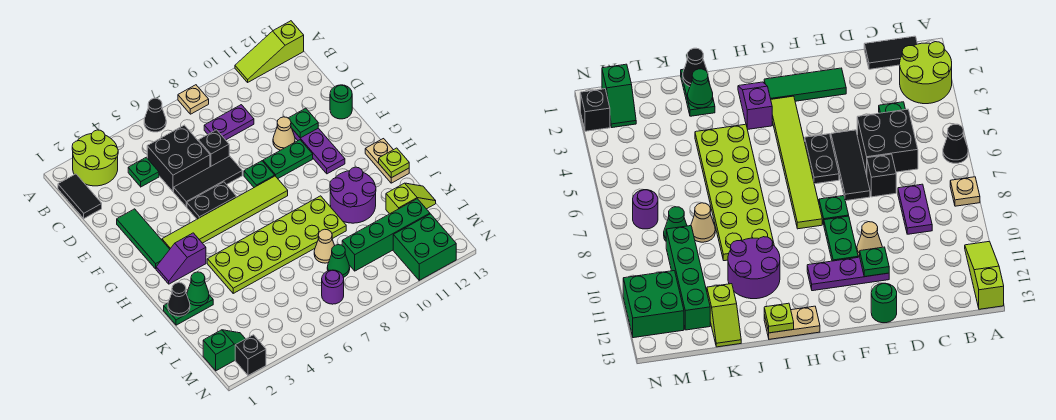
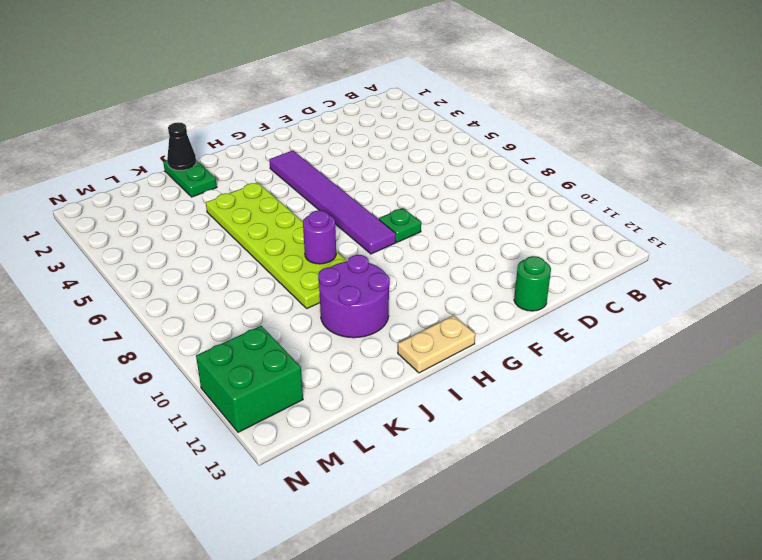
purple tile G3:G8 level 1 -> lime tile G3:G8 level 1
purple round brick I8 level 2 -> purple round brick M7 level 1
none -> lime round brick A2:B3 level 1
none -> black cone A6 level 1
none -> tan plate A8 level 1
none -> lime slope A11:A13 level 1 top 13

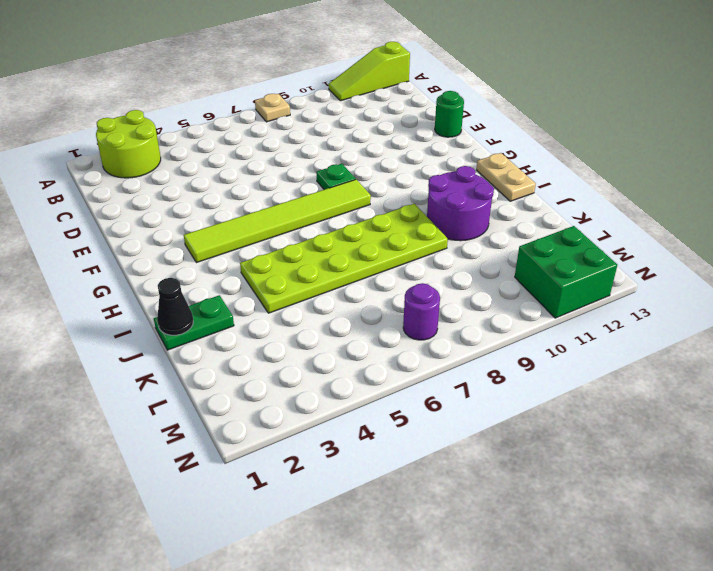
none -> black cone A6 level 1
none -> black tile B1:C1 level 1
none -> green plate C4 level 1
none -> black brick C5:D6 level 1

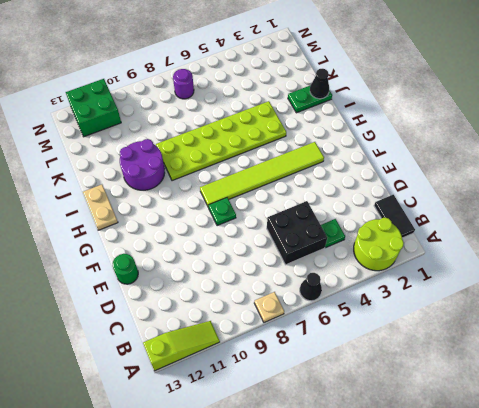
none -> purple plate C8:C9 level 1
none -> black brick D7 level 1
none -> green tile E2:G2 level 1
none -> black tile E5:E7 level 1

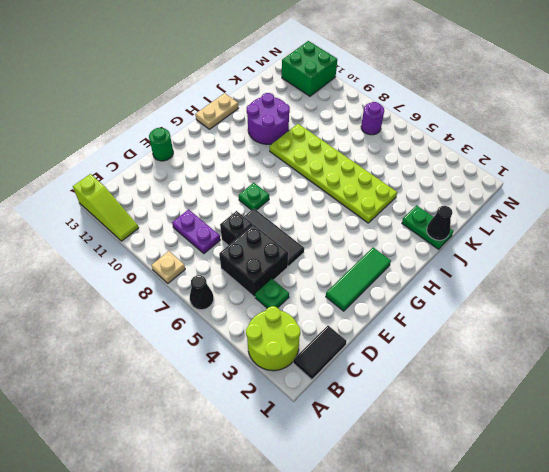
none -> tan cone E10 level 1
none -> purple plate E11:G11 level 1
none -> black plate F5:F6 level 1
none -> green plate F9:F10 level 1

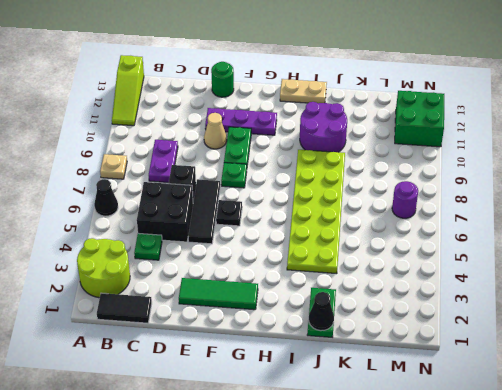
black plate F6 level 1 -> black plate F5:F6 level 1
none -> lime tile G3:G8 level 1
none -> purple slope H2:H3 level 1 top 3
none -> tan cone K8 level 1
none -> lime slope K12:K13 level 1 top 12

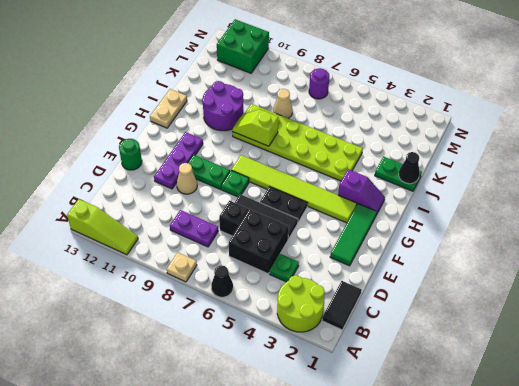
lime slope I8:I9 level 2 top 8 -> lime slope K12:K13 level 1 top 12
none -> green cone L8 level 1
none -> green brick L9:L12 level 1
none -> green slope M1:M2 level 1 top 1
none -> black brick N2 level 1

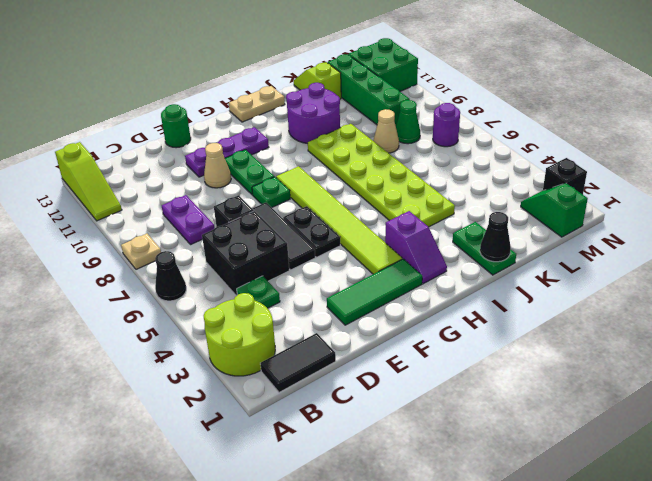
none -> green plate E11 level 2
none -> lime plate I13 level 2
none -> green cone J2 level 2

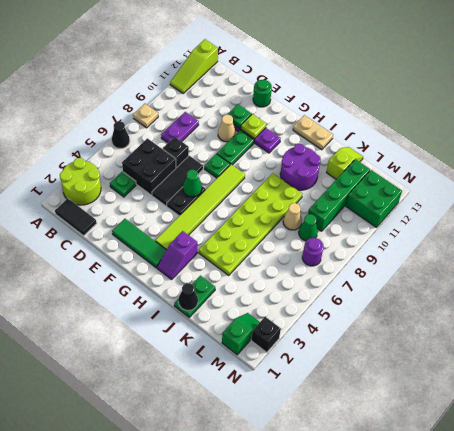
green cone F6 level 2 -> green cone J2 level 2
lime plate F11 level 2 -> lime plate I13 level 2

